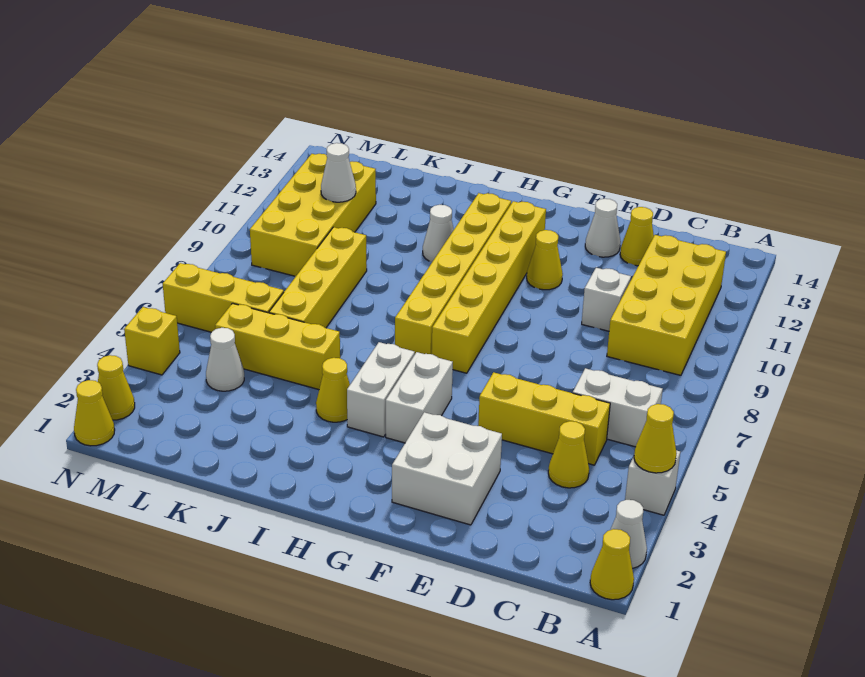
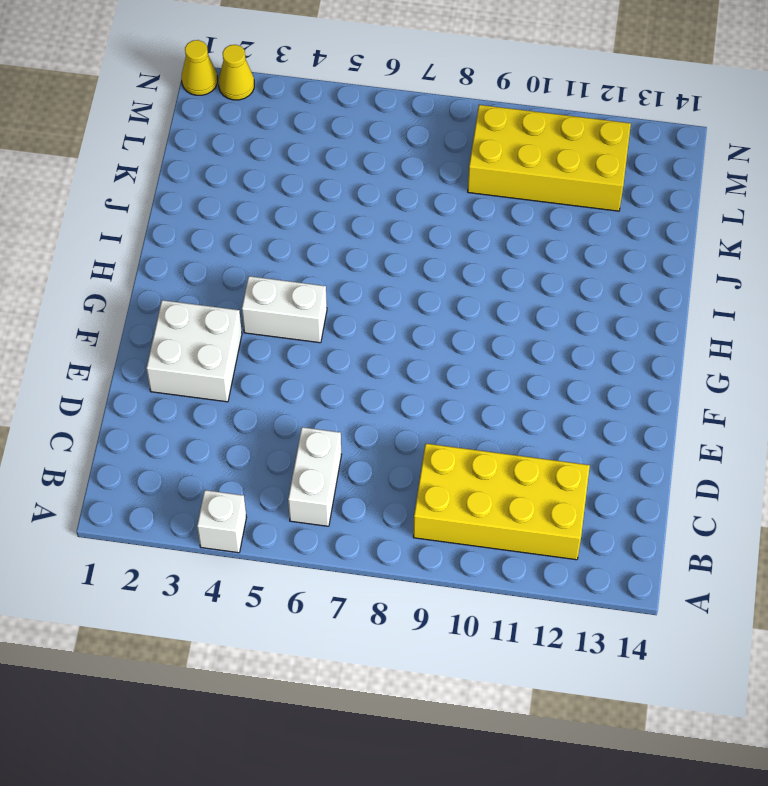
none -> yellow cone A1 level 1
none -> white cone A2 level 1
none -> yellow cone C4 level 1

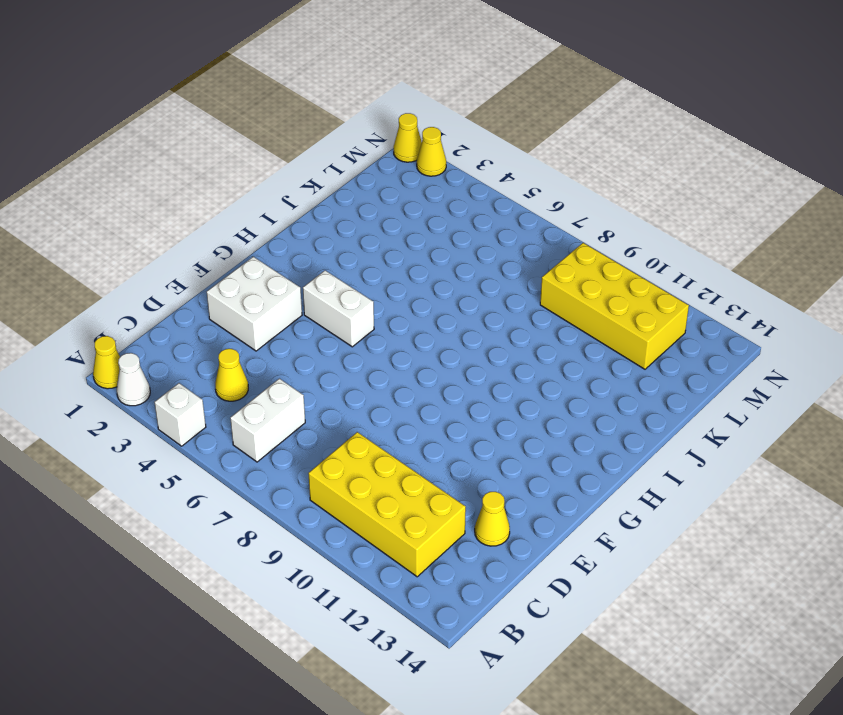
none -> yellow brick C5:E5 level 1
none -> white brick D10 level 1
none -> white cone E13 level 1

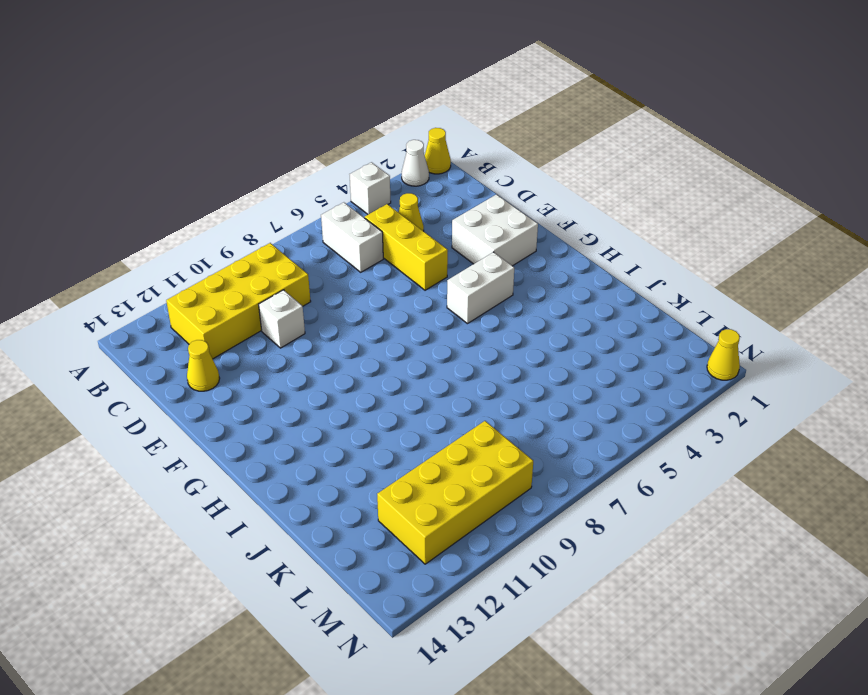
none -> white cone E13 level 1
none -> yellow cone F11 level 1
none -> yellow brick G7:G12 level 1

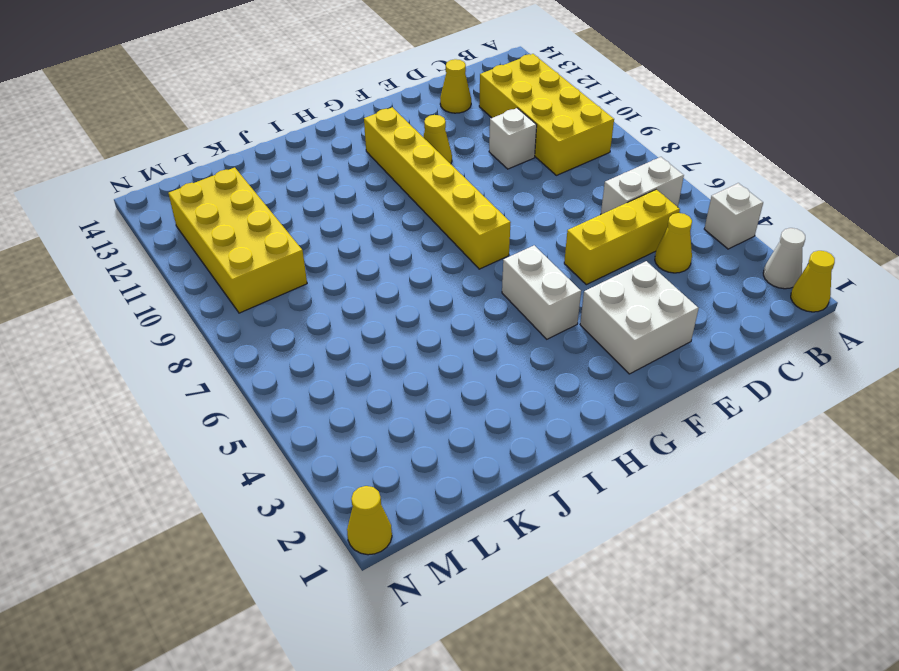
none -> white cone E13 level 1
none -> white brick H4:H5 level 1
none -> yellow brick H7:H12 level 1

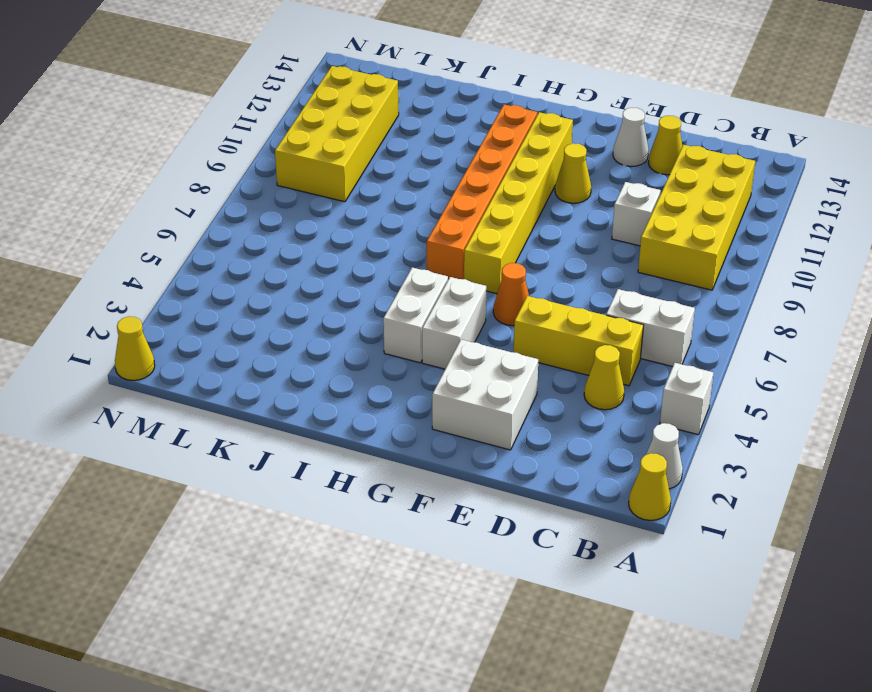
orange cone F6 level 1 -> none
orange brick H7:H12 level 1 -> yellow brick H7:H12 level 1
none -> yellow cone I4 level 1
none -> white cone I11 level 1
none -> yellow brick J5:L5 level 1

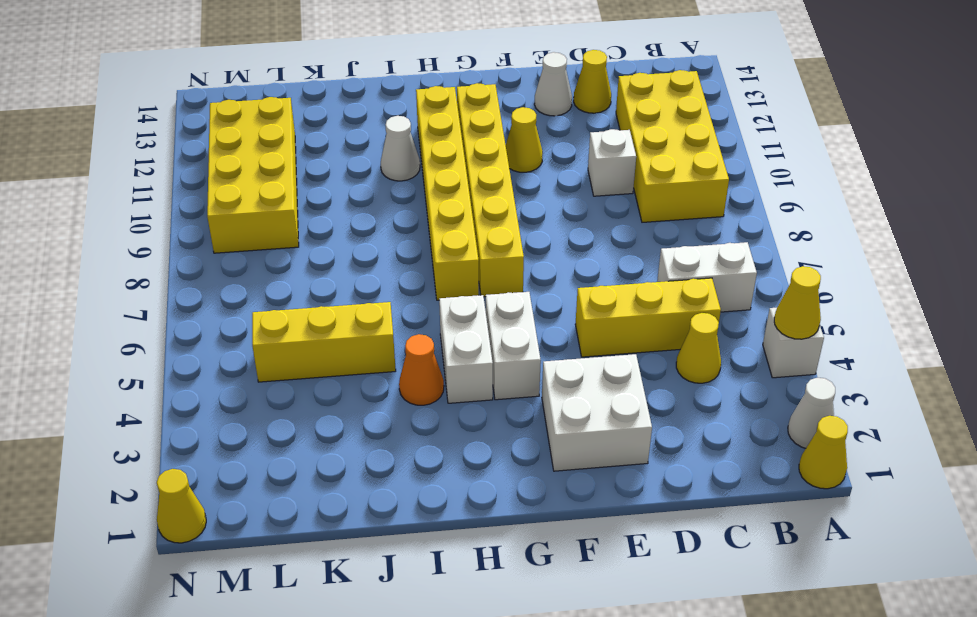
orange cone I4 level 1 -> yellow cone I4 level 1
none -> yellow brick K6:K9 level 1
none -> white cone L4 level 1
none -> yellow brick L6:N6 level 1

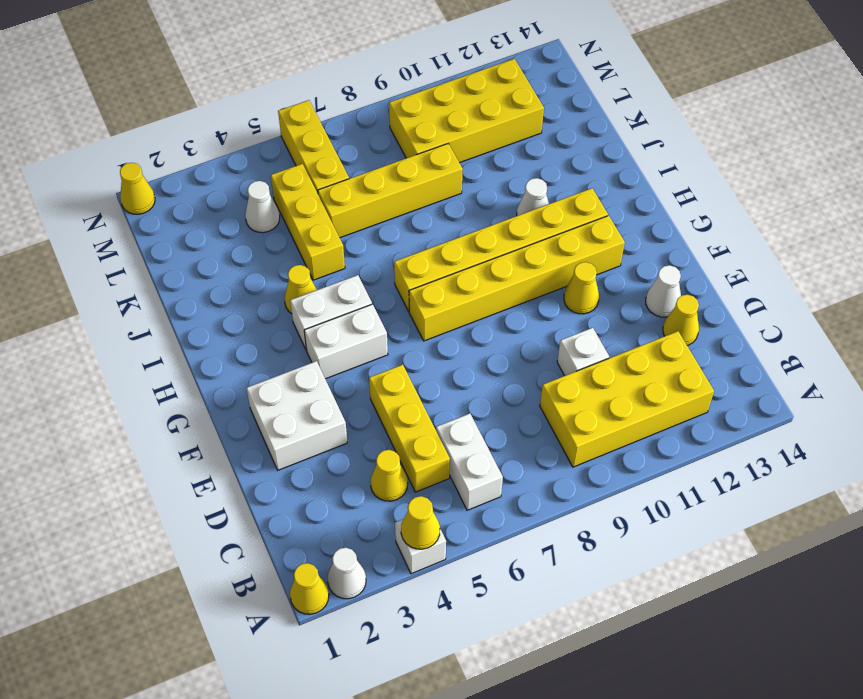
none -> yellow cone N2 level 1
none -> yellow brick N4 level 1
none -> white cone L11 level 2

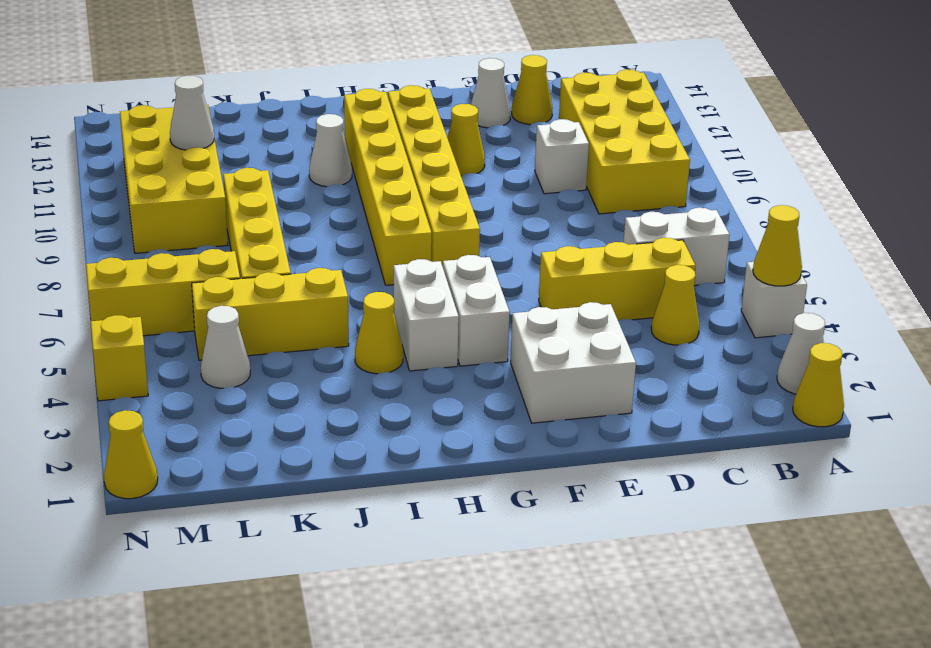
none -> yellow cone N2 level 1

